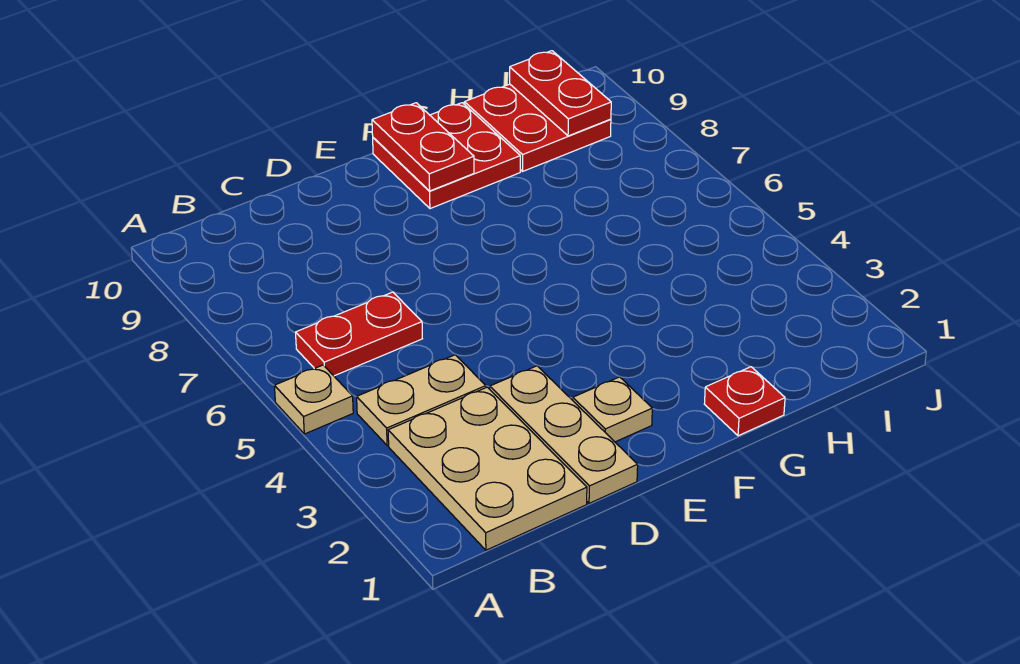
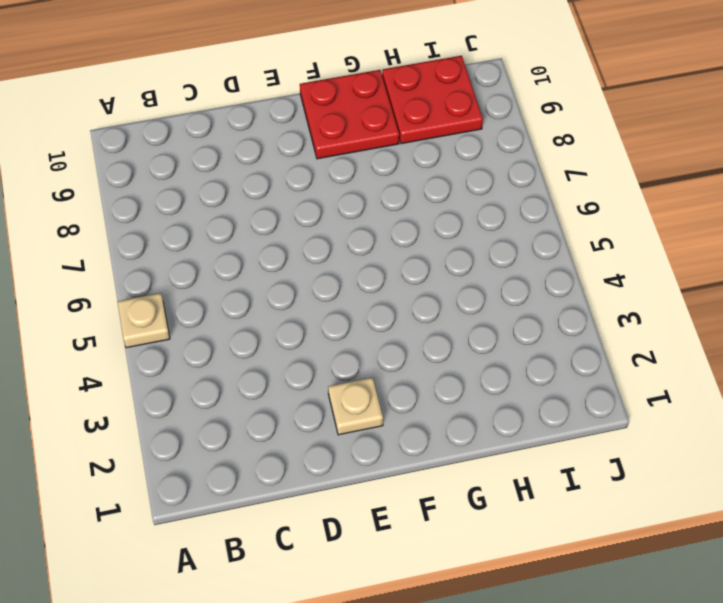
none -> tan plate B1:C3 level 1
none -> tan plate B4:C4 level 1

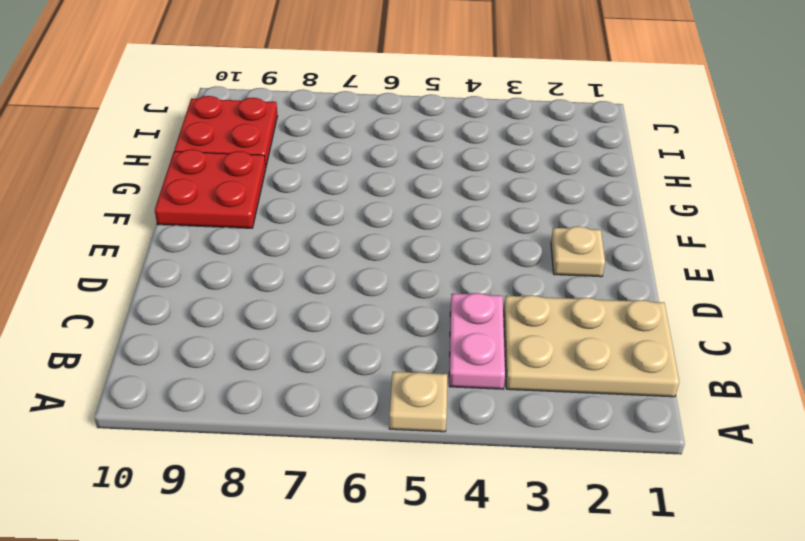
pink plate B4:C4 level 1 -> tan plate B4:C4 level 1
none -> red plate B6:C6 level 1
none -> tan plate D1:D3 level 1

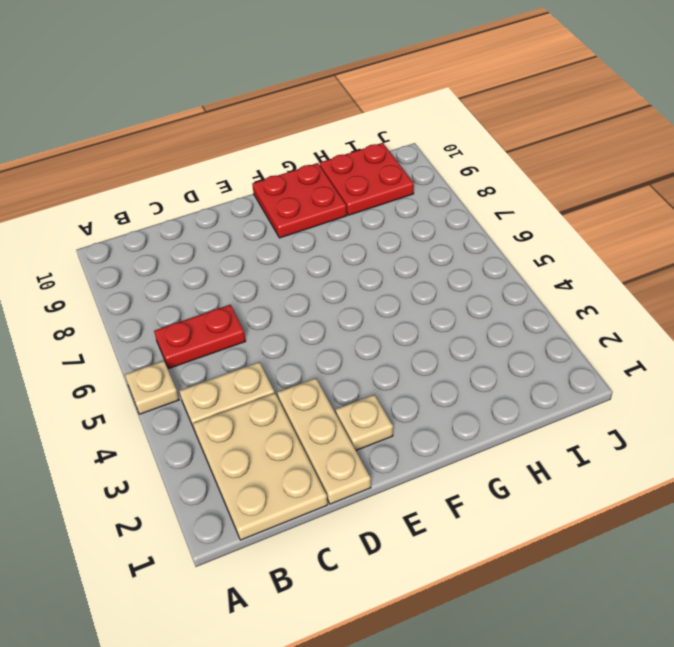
none -> red plate G1 level 1
none -> red plate F9:F10 level 2

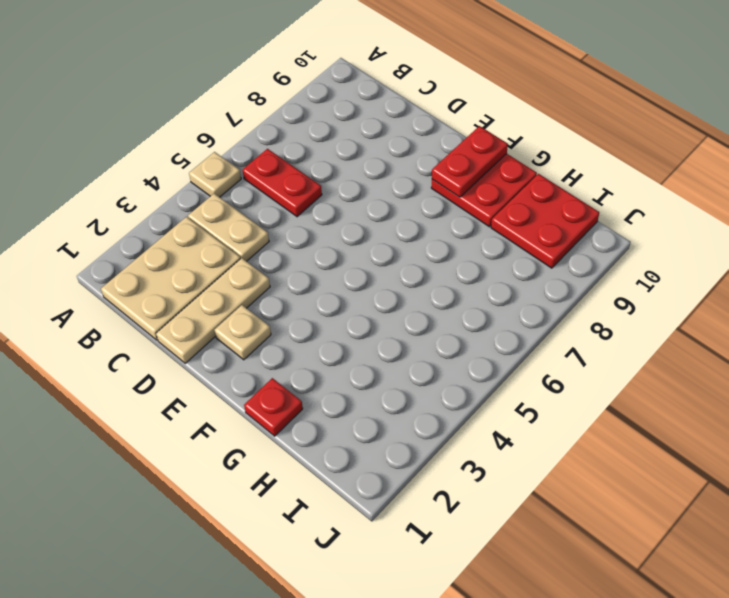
none -> red plate I9:I10 level 2

